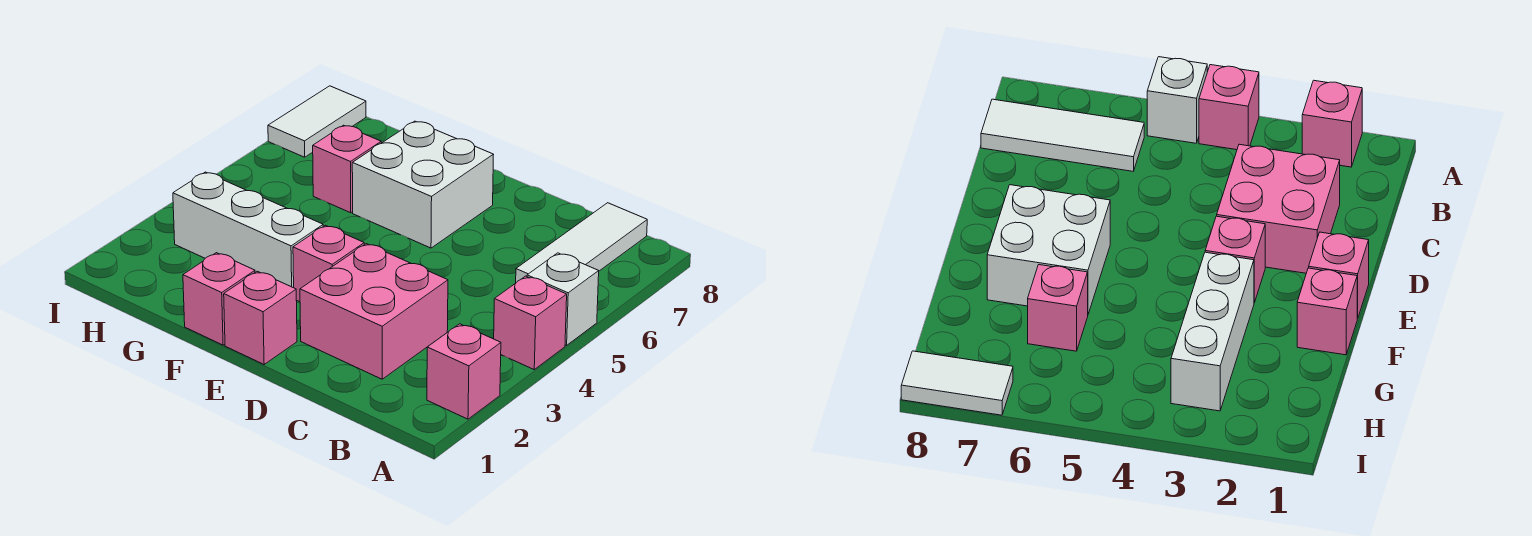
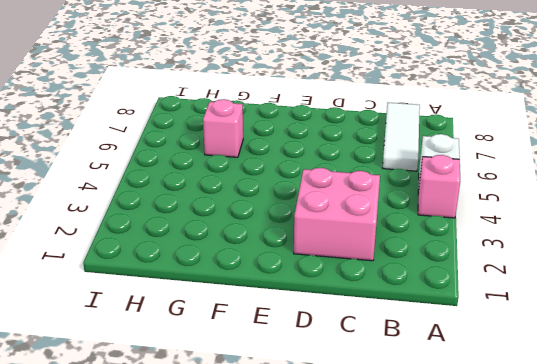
none -> pink brick A2 level 1
none -> pink brick E1 level 1
none -> pink brick E3 level 1

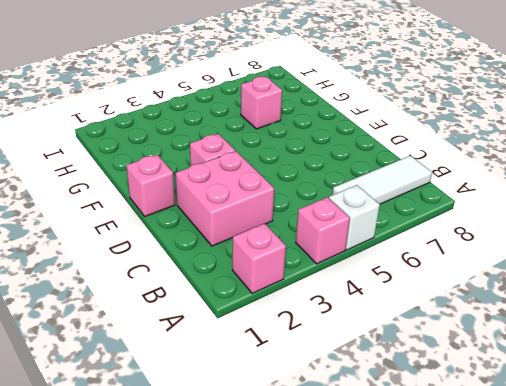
none -> white brick E6:F7 level 1
none -> pink brick F1 level 1
none -> white brick F3:H3 level 1

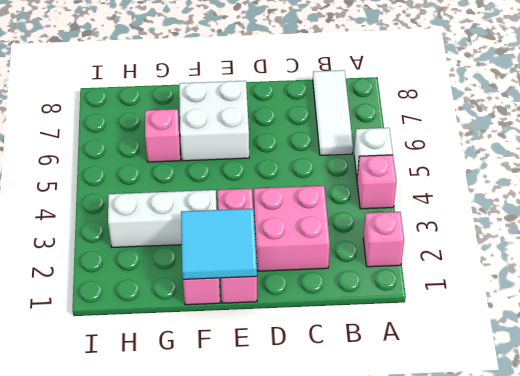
cyan tile E1:F2 level 2 -> none
none -> white tile I7:I8 level 1

